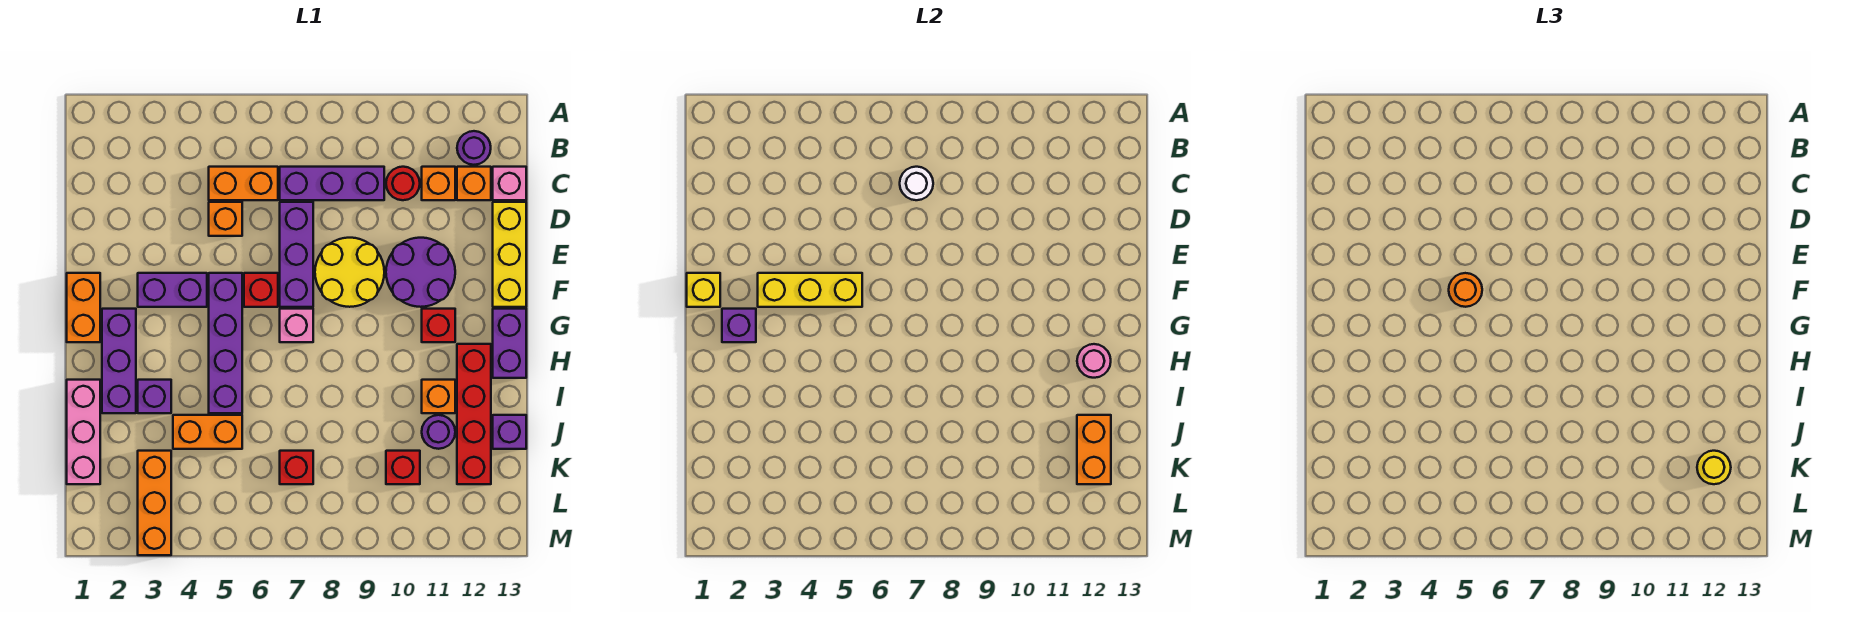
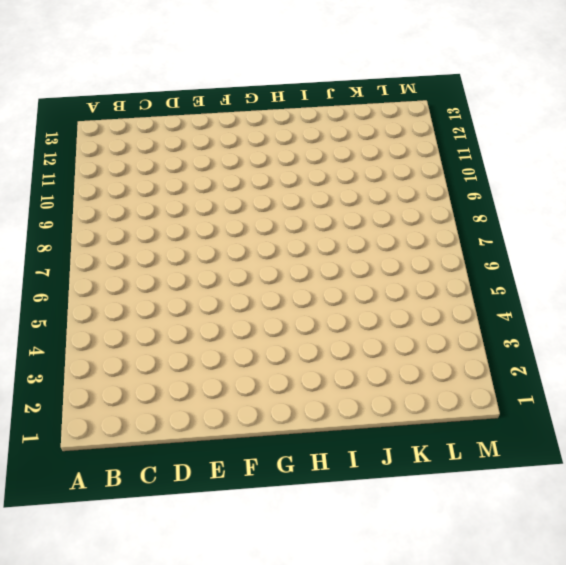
none -> purple round brick B12 level 1
none -> orange brick C5:C6 level 1
none -> purple brick C7:C9 level 1
none -> red round brick C10 level 1

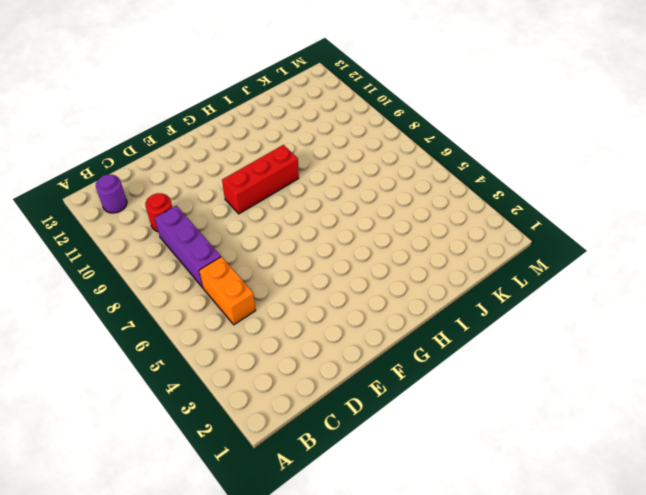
red brick F9:H9 level 1 -> yellow round brick E8:F9 level 1
none -> orange brick C11 level 1
none -> orange brick C12 level 1
none -> pink brick C13 level 1
none -> orange brick D5 level 1

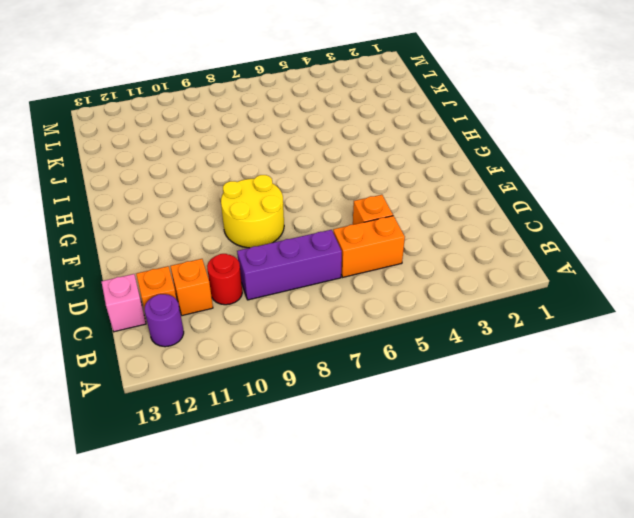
none -> purple brick D7:F7 level 1
none -> yellow brick D13:F13 level 1
none -> purple round brick E10:F11 level 1
none -> orange brick F1:G1 level 1

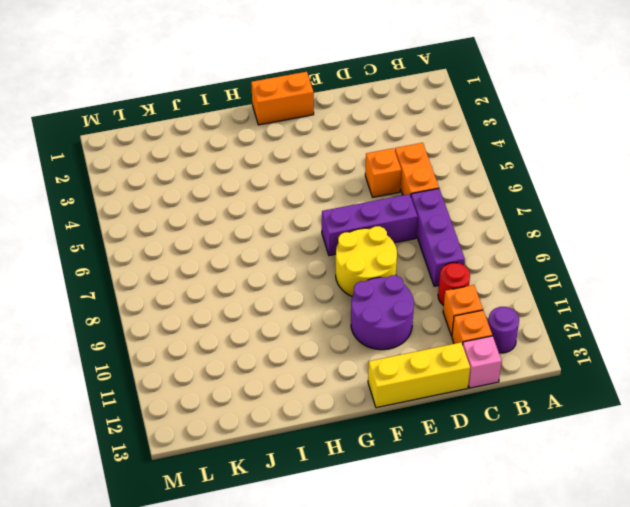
none -> purple brick F3:F4 level 1
none -> purple brick F5:I5 level 1
none -> red brick F6 level 1
none -> purple brick G2:I2 level 1

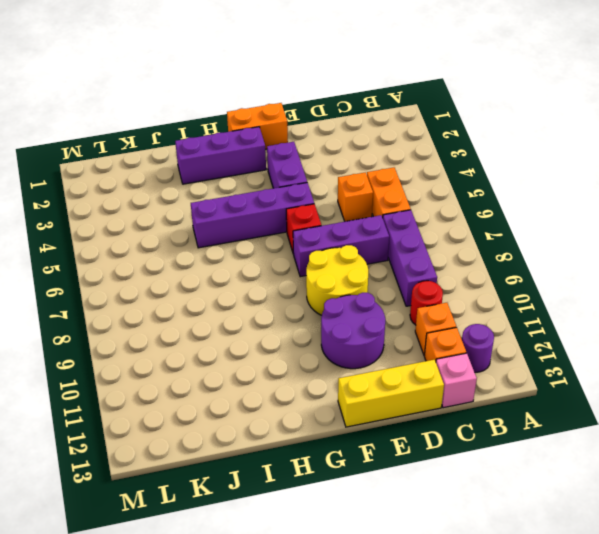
none -> pink brick G7 level 1
none -> red brick G11 level 1
none -> purple brick G13:H13 level 1
none -> red brick H12:K12 level 1

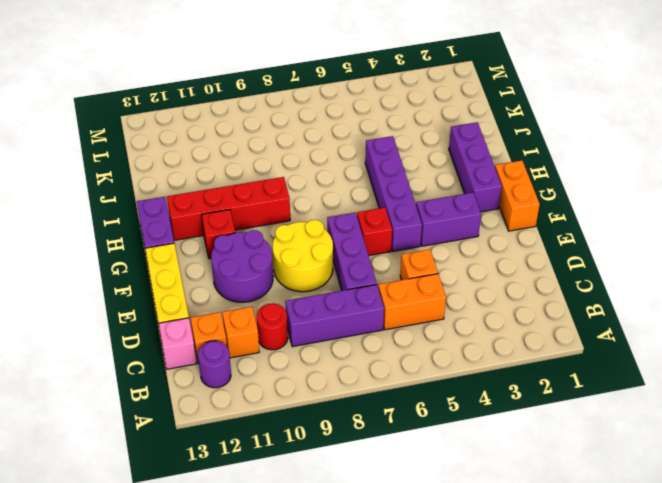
red brick H9:H12 level 1 -> red brick H12:K12 level 1
none -> pink brick G7 level 1
none -> pink brick I1:K1 level 1
none -> purple brick I3 level 1
none -> orange brick I11 level 1

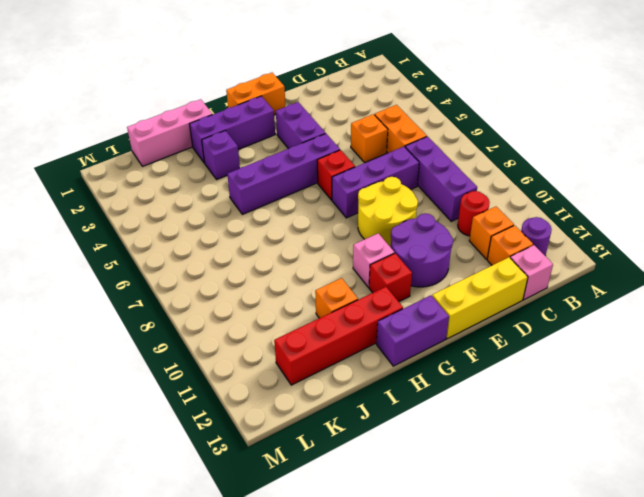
pink brick G10 level 1 -> pink brick G7 level 1
none -> orange brick J4:J5 level 1
none -> purple round brick J11 level 1
none -> purple brick J13 level 1
none -> orange brick K3:M3 level 1

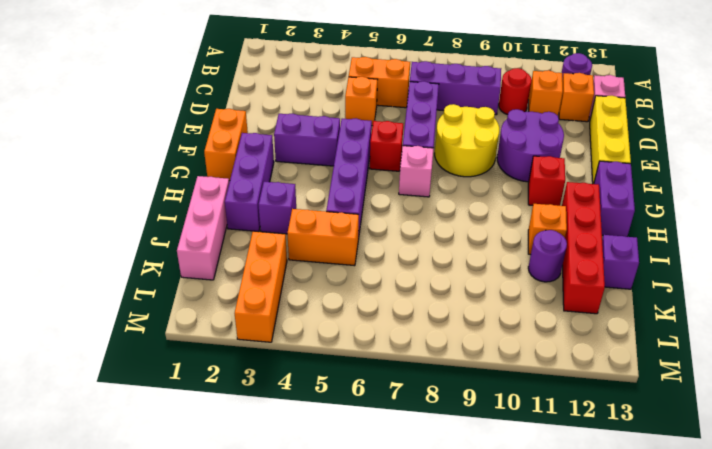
none -> red brick K7 level 1
none -> red brick K10 level 1
none -> white round brick C7 level 2
none -> yellow brick F1 level 2

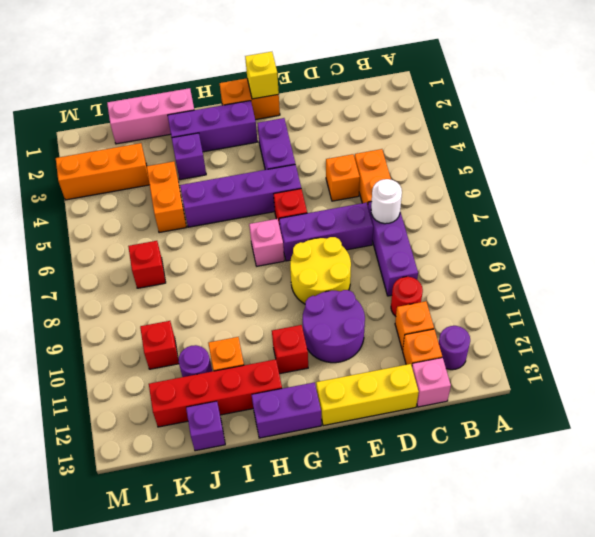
none -> yellow brick F3:F5 level 2
none -> purple brick G2 level 2
none -> pink round brick H12 level 2
none -> orange brick J12:K12 level 2

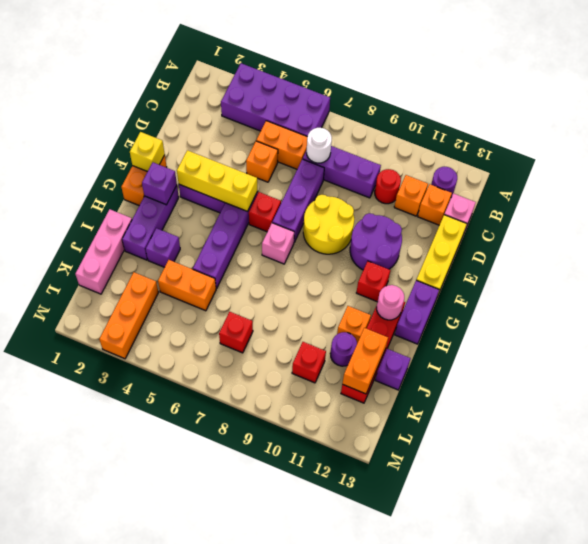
purple brick A3:B6 level 1 -> none
none -> orange round brick F5 level 3
none -> yellow round brick K12 level 3

